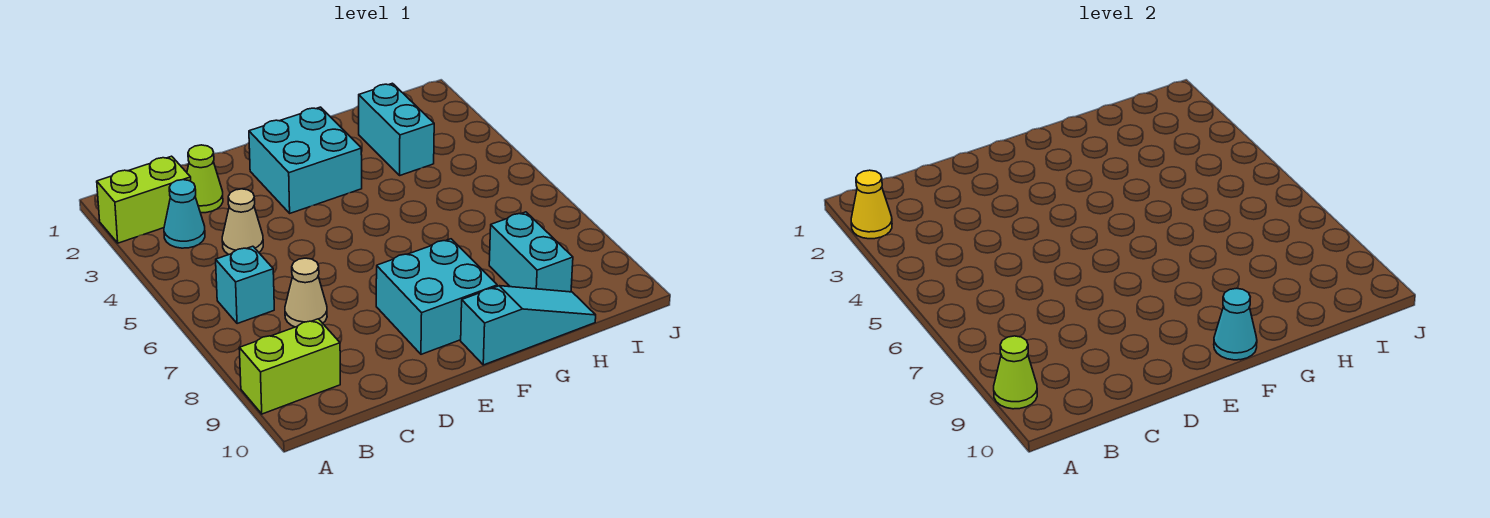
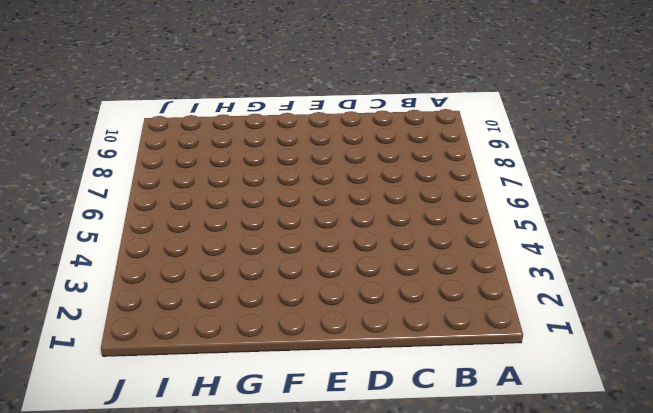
none -> lime brick A2:B2 level 1
none -> lime brick A9:B9 level 1
none -> cyan cone B3 level 1

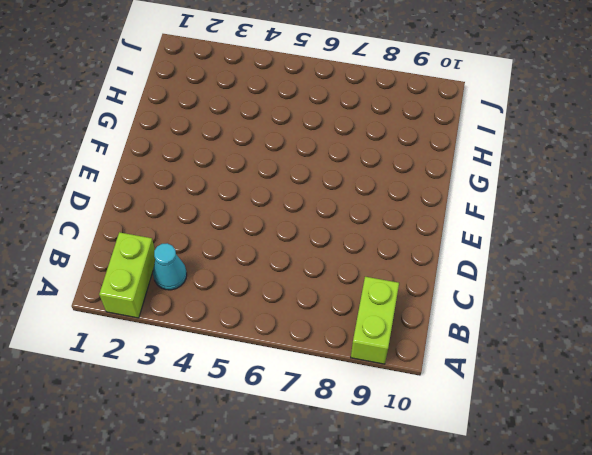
none -> cyan brick B6 level 1
none -> lime cone C2 level 1
none -> tan cone C4 level 1

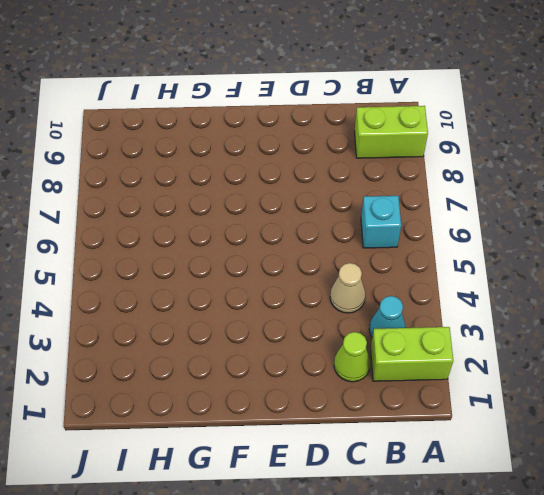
none -> tan cone C7 level 1
none -> cyan brick E2:F3 level 1
none -> cyan brick E8:F9 level 1

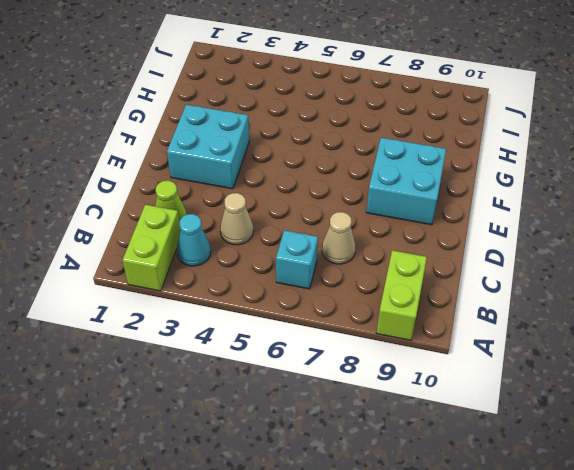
none -> cyan slope F10:H10 level 1 top F
none -> cyan brick H2:H3 level 1
none -> cyan brick H8:H9 level 1

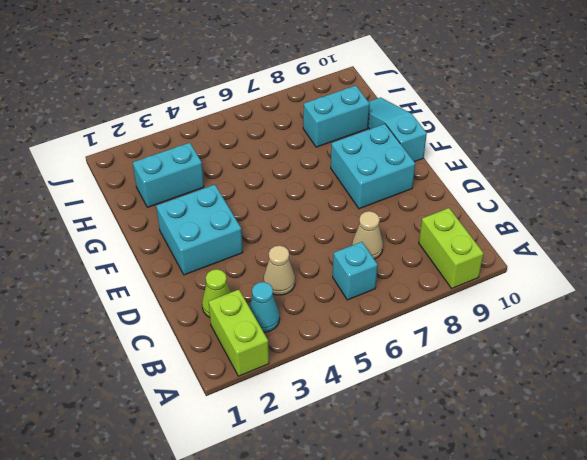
none -> yellow cone A2 level 2
none -> lime cone A9 level 2
none -> cyan cone F10 level 2

